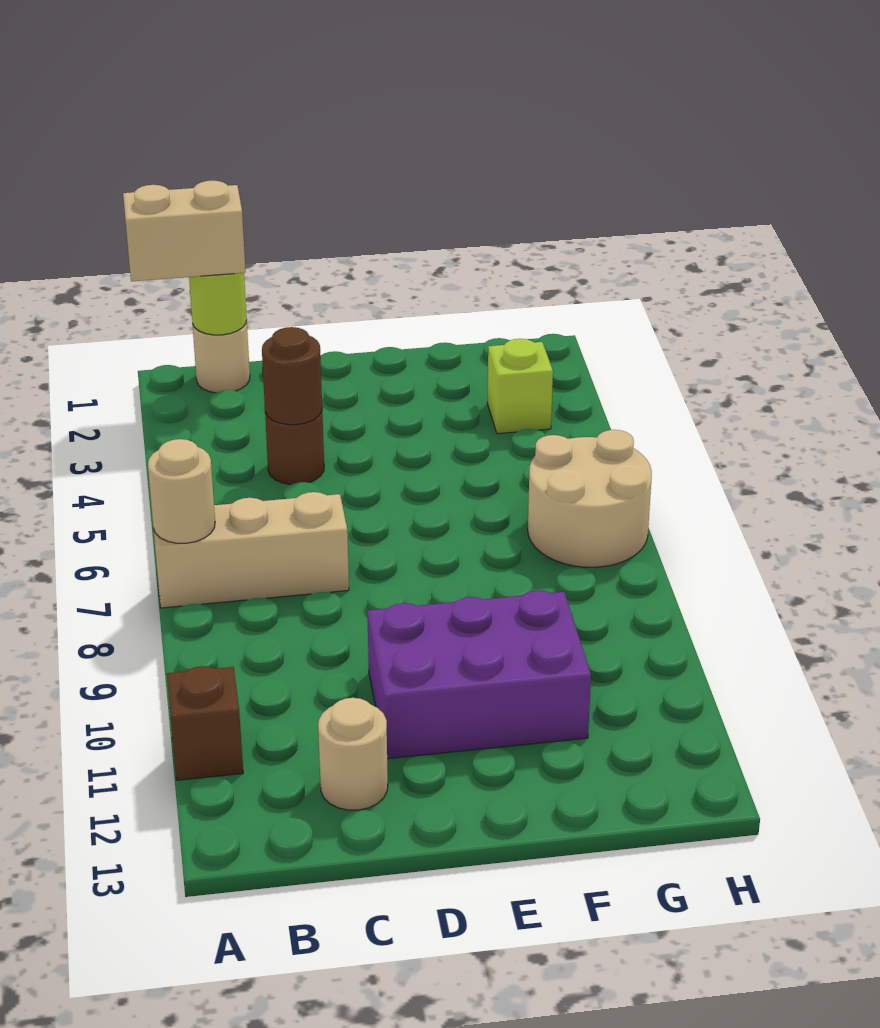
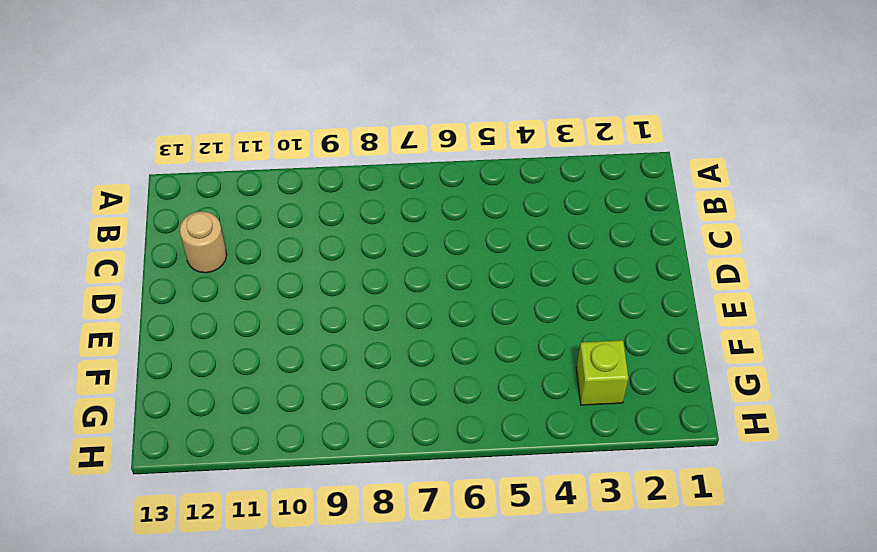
none -> tan brick A7:C7 level 1
none -> brown brick A11 level 1
none -> tan round brick B1 level 1

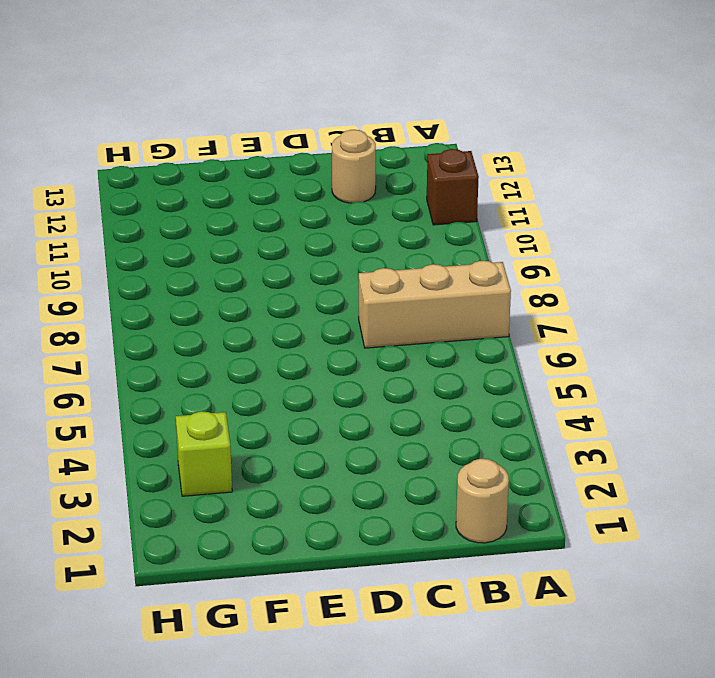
none -> brown round brick C4 level 1
none -> purple brick D10:F11 level 1
none -> tan round brick G6:H7 level 1

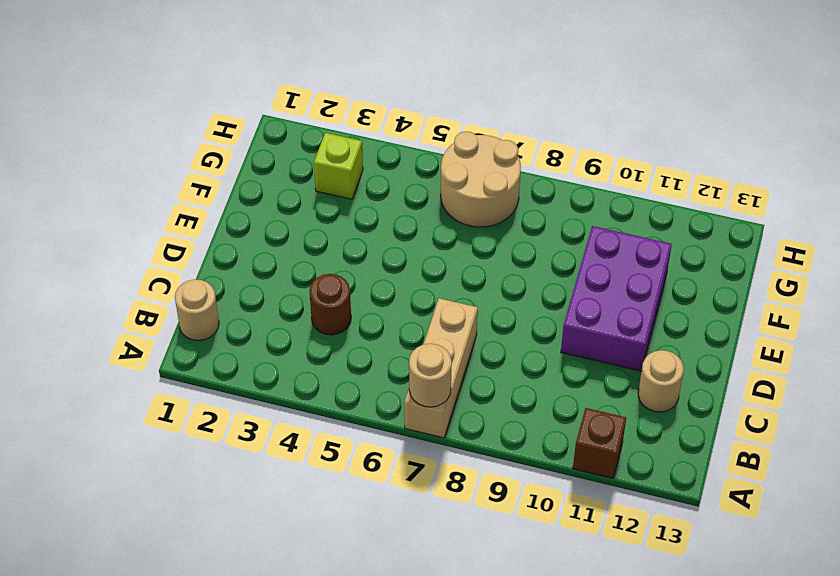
none -> lime round brick B1 level 2
none -> brown round brick C4 level 2
none -> tan brick A1:B1 level 3

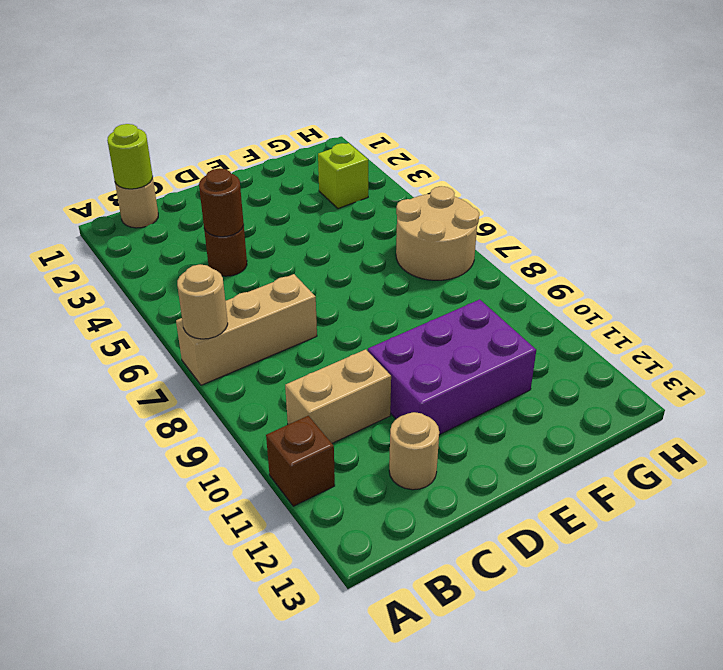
tan brick B10:C10 level 1 -> tan brick A1:B1 level 3

